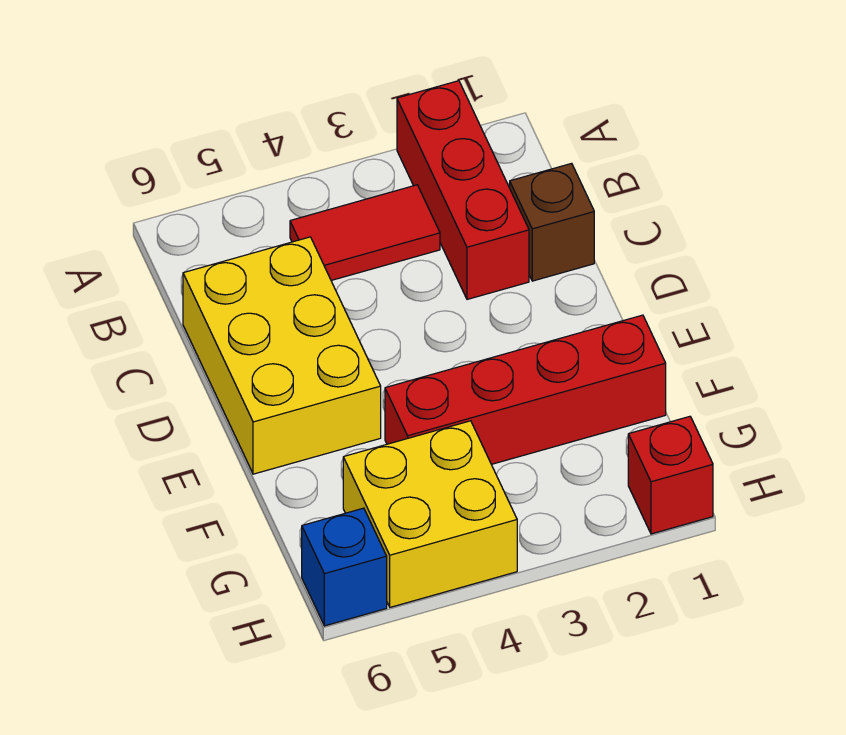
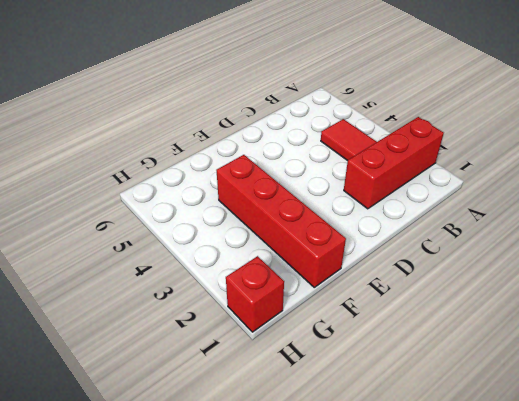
none -> brown brick C1 level 1
none -> yellow brick C5:E6 level 1

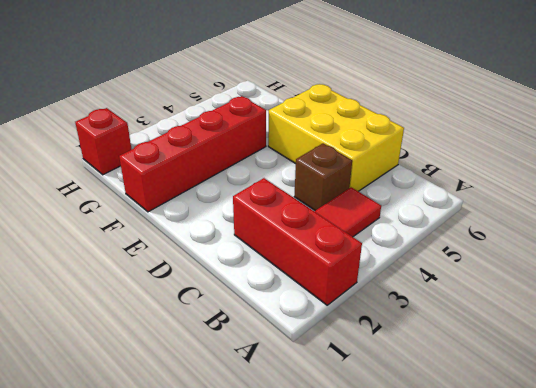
brown brick C4 level 1 -> brown brick C1 level 1
none -> yellow brick G4:H5 level 1
none -> blue brick H6 level 1

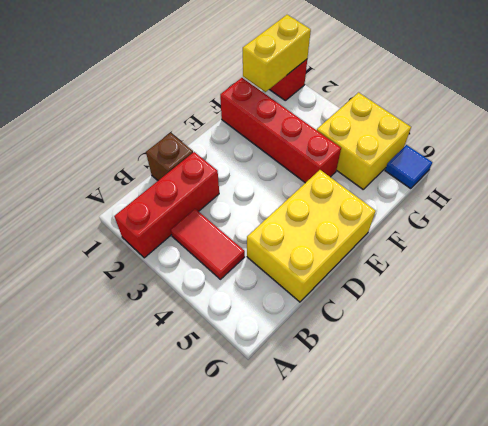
yellow brick G1:H1 level 2 -> none
blue tile H6 level 1 -> blue brick H6 level 1

